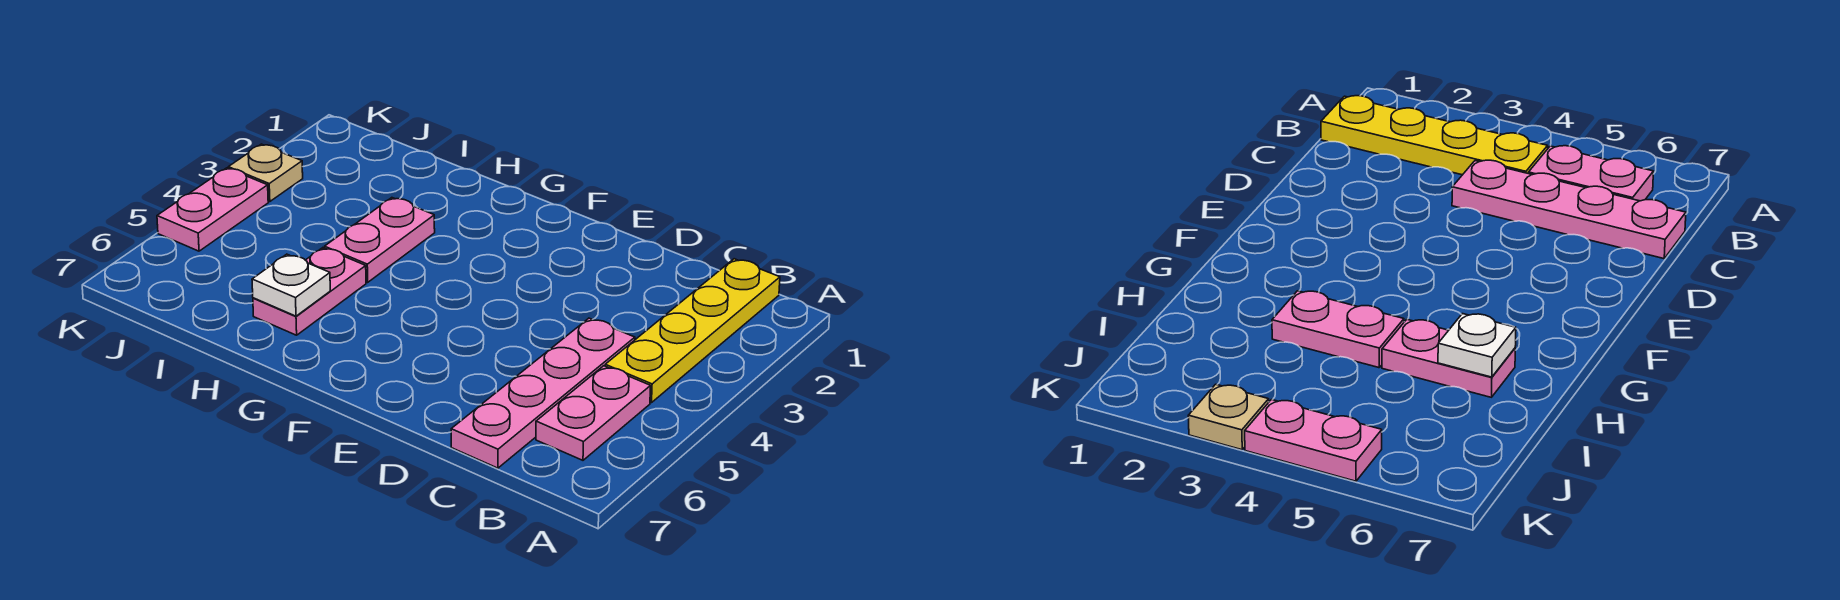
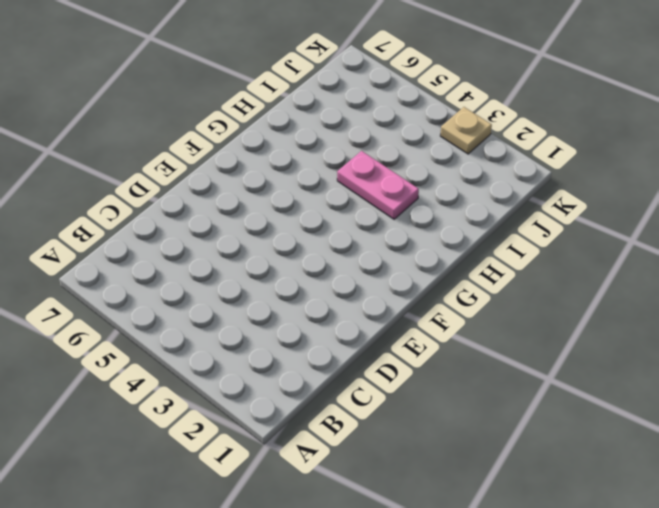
none -> yellow plate B1:B4 level 1
none -> pink plate B5:B6 level 1

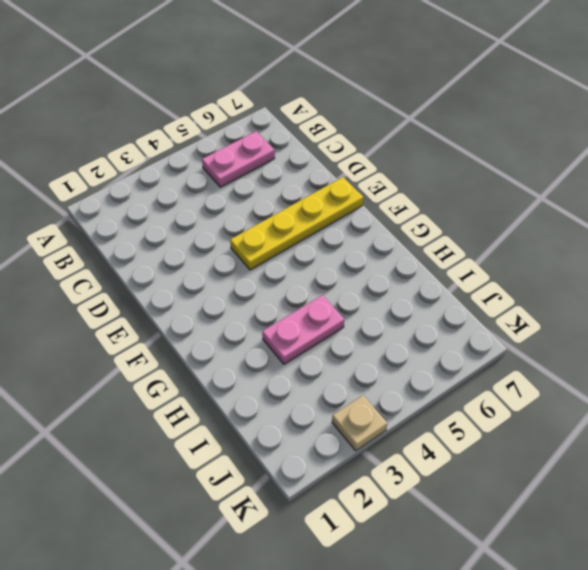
yellow plate E4:E7 level 1 -> yellow plate B1:B4 level 1
none -> pink plate C4:C7 level 1
none -> pink plate H5:H6 level 1

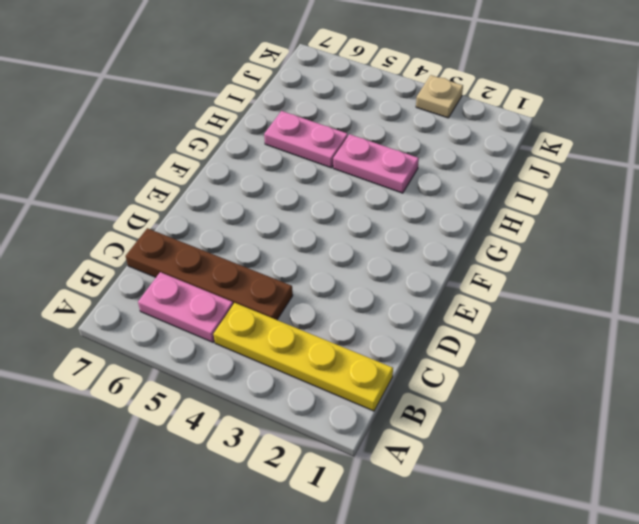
brown plate C4:C7 level 1 -> pink plate C4:C7 level 1
none -> pink plate K4:K5 level 1
none -> white plate H6 level 2

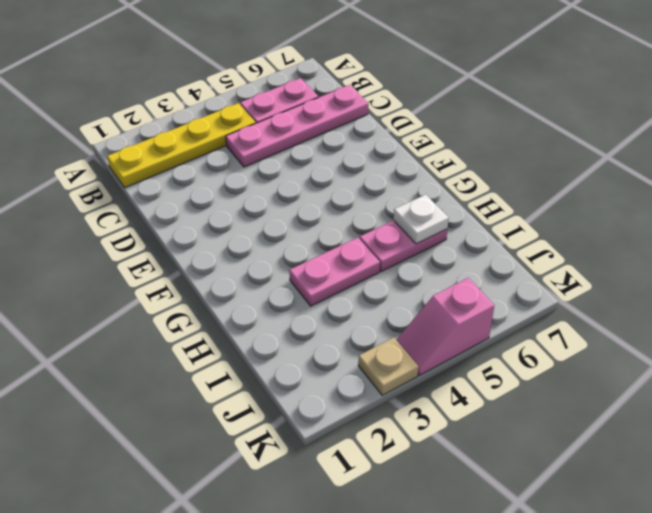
pink slope K4:K5 level 1 top 5 -> pink plate K4:K5 level 1

